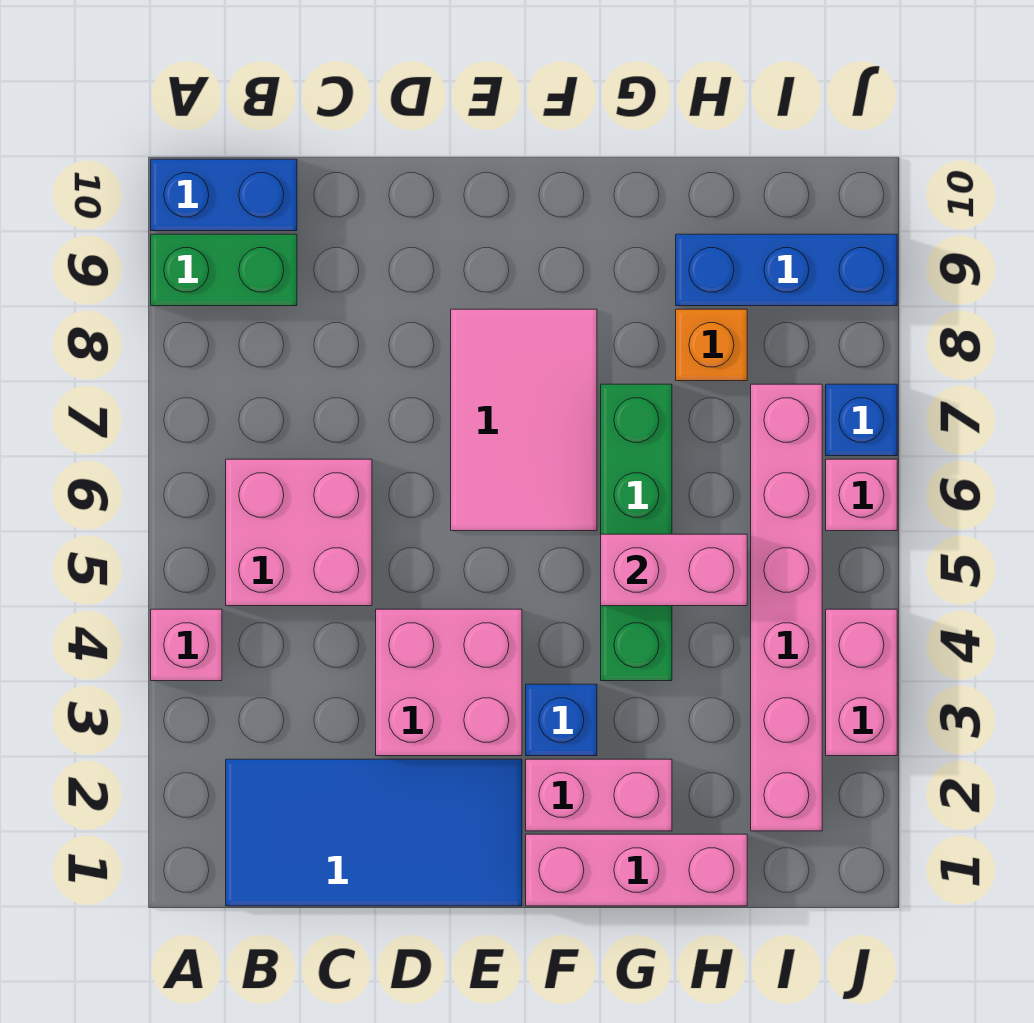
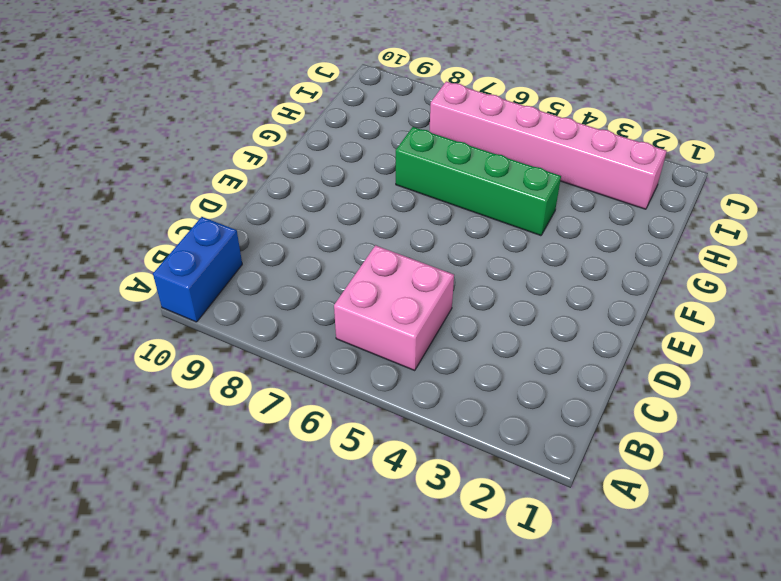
none -> pink brick A4 level 1
none -> green brick A9:B9 level 1
none -> blue tile B1:E2 level 1

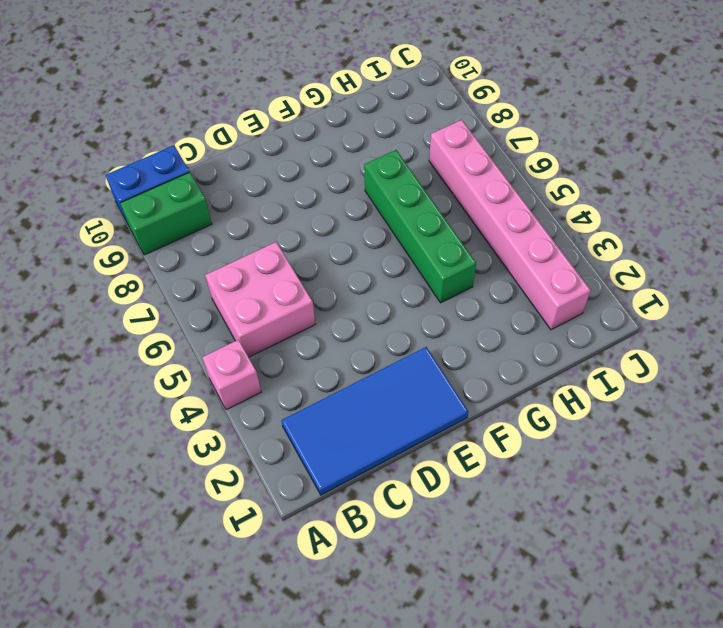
none -> pink brick D3:E4 level 1
none -> pink tile E6:F8 level 1
none -> pink brick F1:H1 level 1

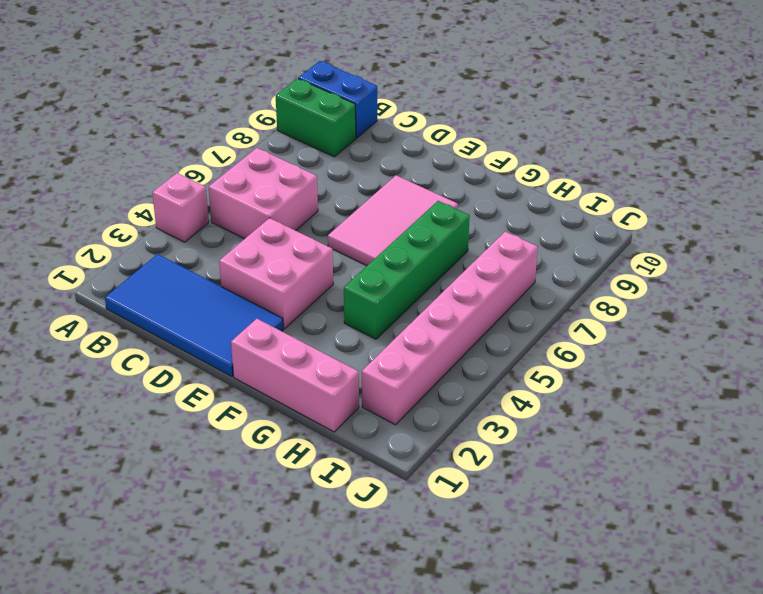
none -> pink brick F2:G2 level 1
none -> blue brick F3 level 1
none -> orange brick H8 level 1

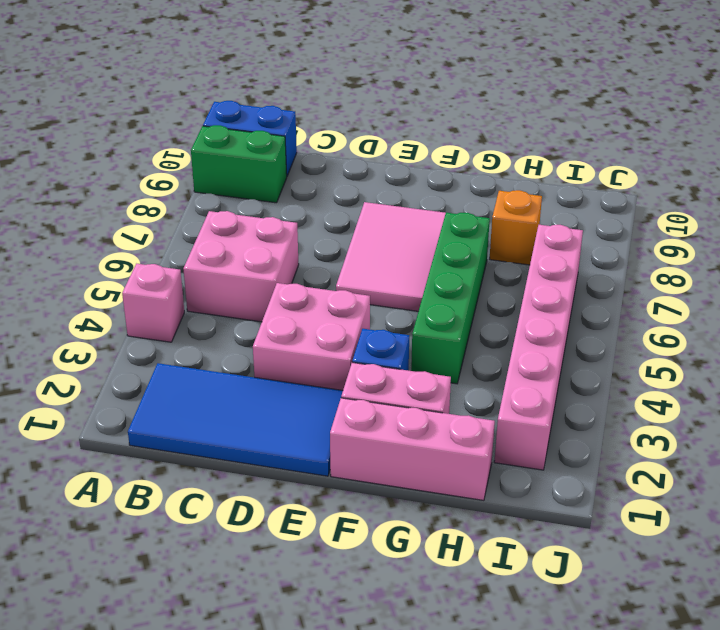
none -> blue brick H9:J9 level 1
none -> pink brick J3:J4 level 1
none -> pink brick J6 level 1

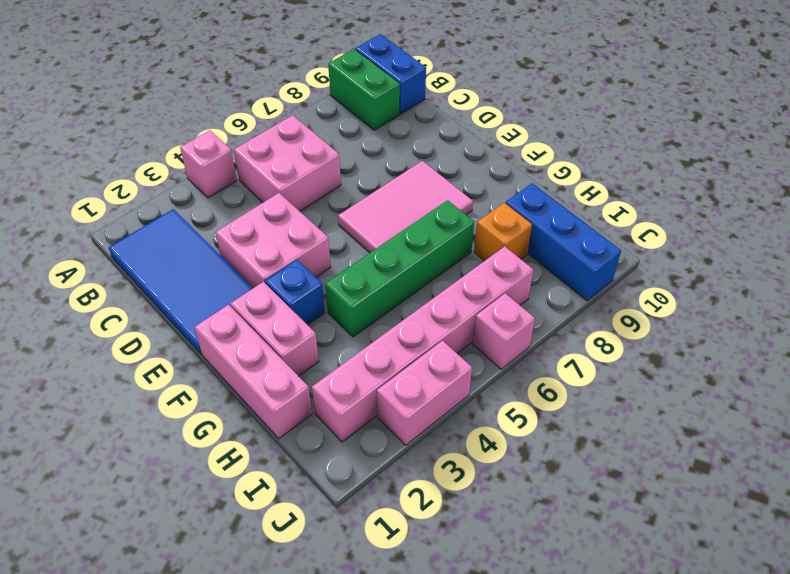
none -> blue brick J7 level 1
none -> pink brick G5:H5 level 2

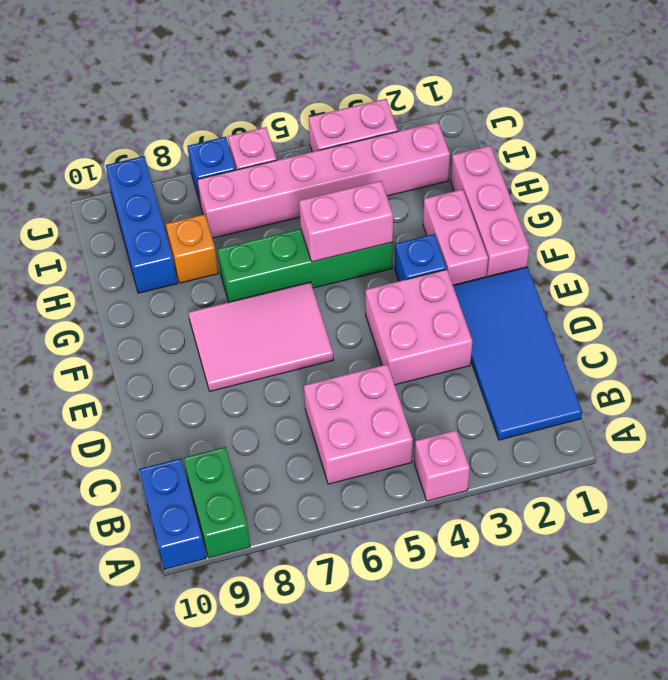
pink brick G4:G5 level 2 -> pink brick G5:H5 level 2

